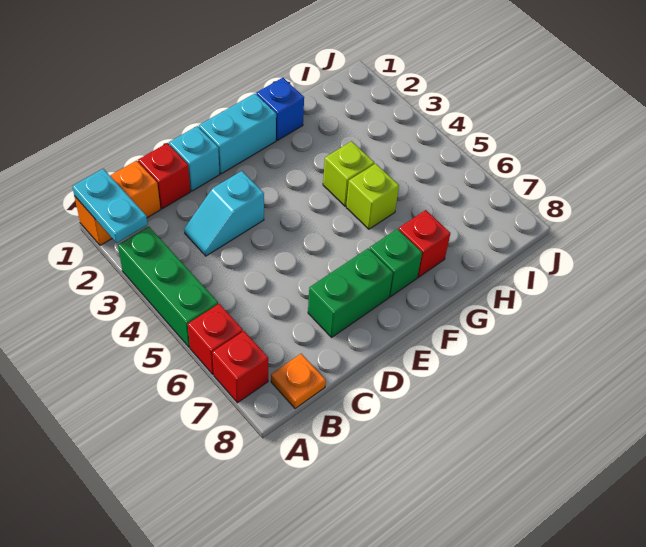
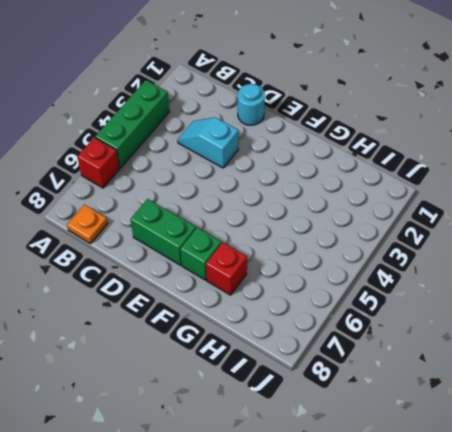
cyan round brick D1 level 1 -> cyan brick D1 level 1
none -> orange brick A1:B1 level 1
none -> red brick A7 level 1
none -> red brick C1 level 1

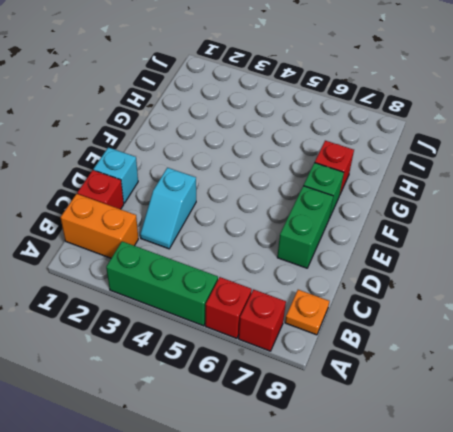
orange brick B1:B2 level 1 -> orange brick A1:B1 level 1
none -> cyan brick E1:F1 level 1
none -> blue brick G1 level 1
none -> lime brick G4 level 1

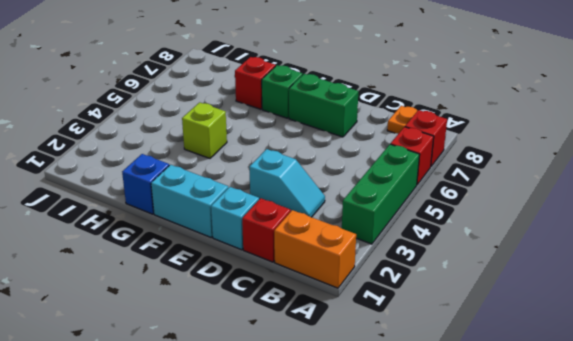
none -> lime brick G5 level 1
none -> cyan plate A1:A2 level 2

